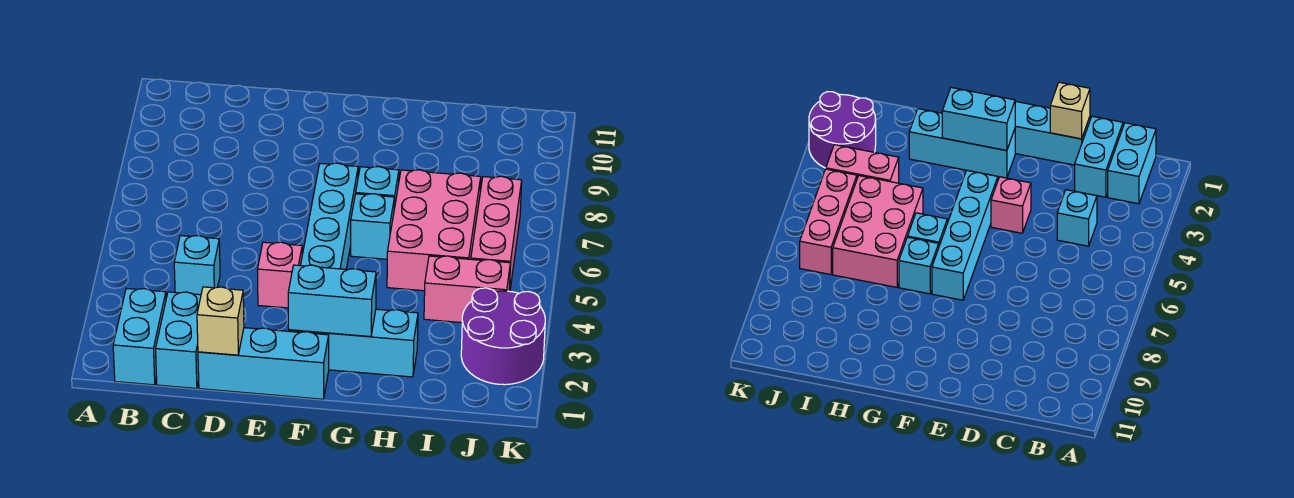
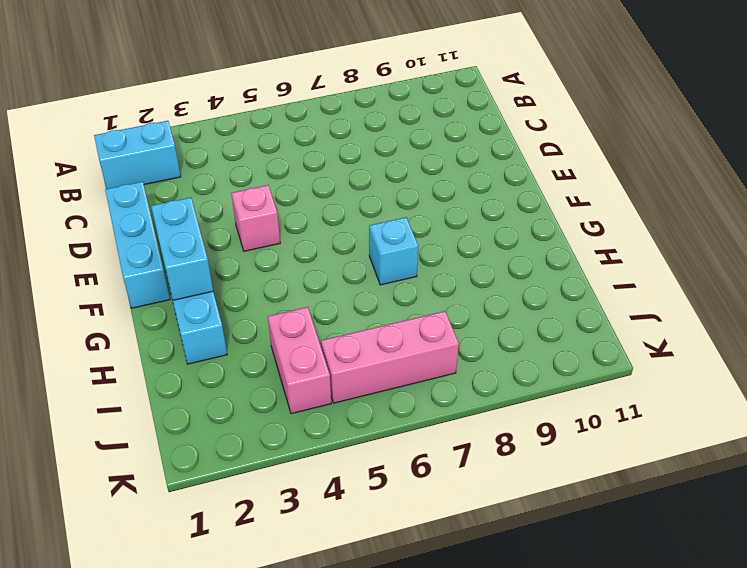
none -> cyan brick C1:C2 level 1
none -> cyan brick C4 level 1
none -> cyan brick F4:F7 level 1

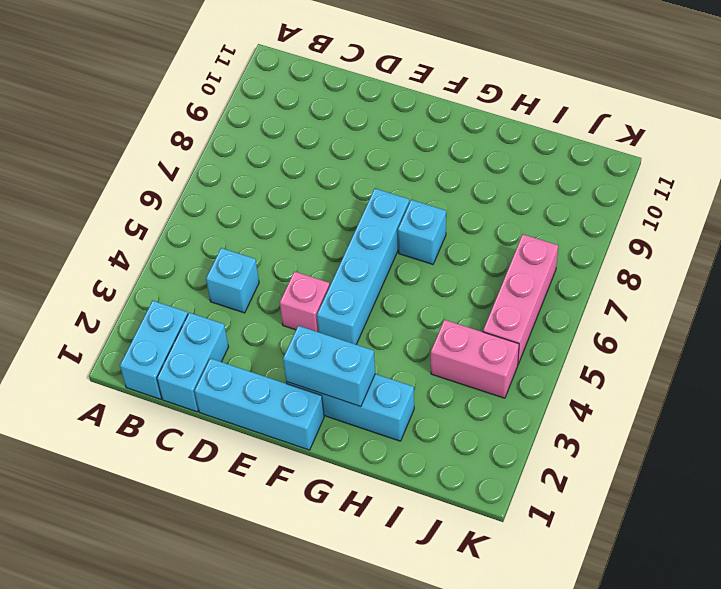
none -> cyan brick G6 level 1
none -> pink brick H5:I7 level 1
none -> purple round brick J2:K3 level 1

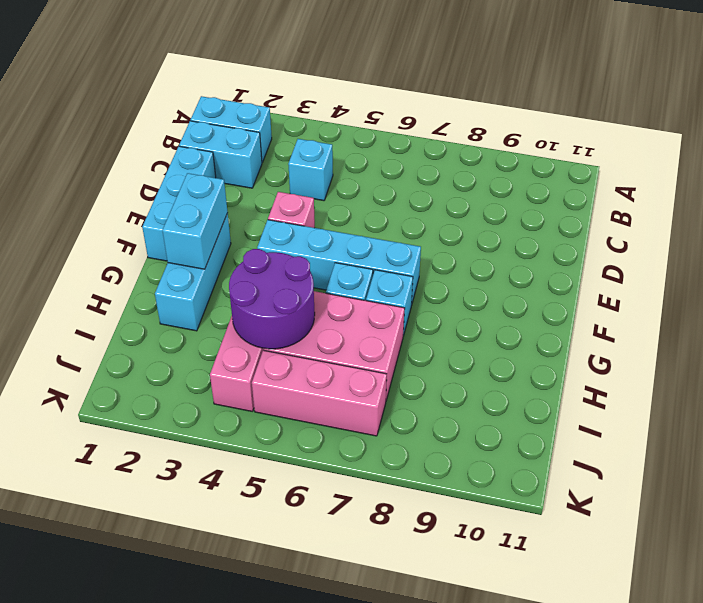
purple round brick H4:I5 level 2 -> purple round brick J2:K3 level 1
none -> tan brick D1 level 2

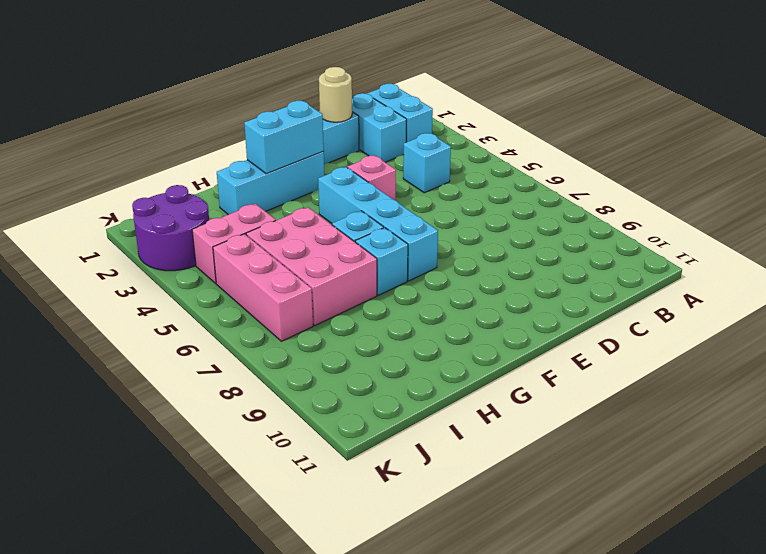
tan round brick D1 level 2 -> tan brick D1 level 2

